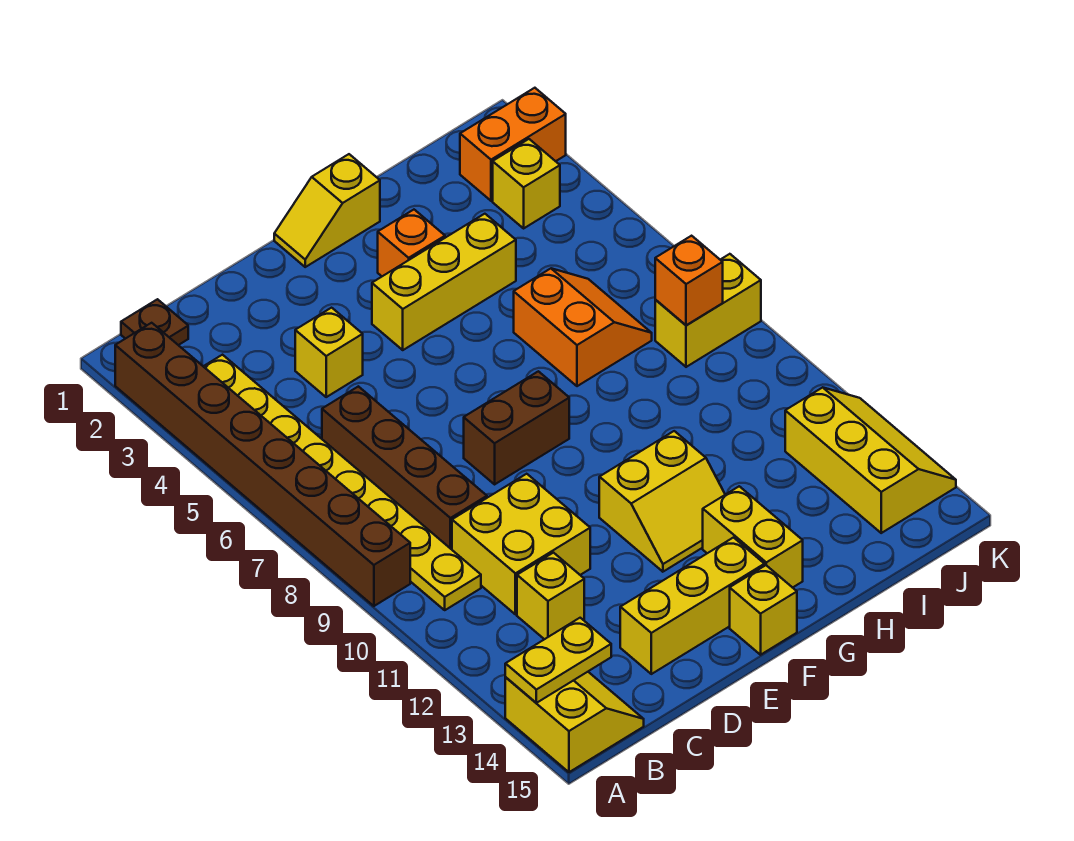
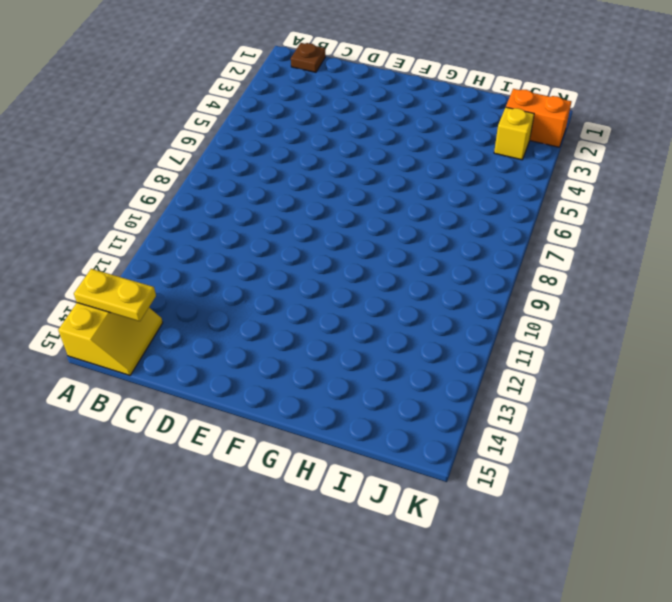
none -> brown brick A2:A9 level 1
none -> yellow plate B3:B10 level 1
none -> brown brick C6:C9 level 1

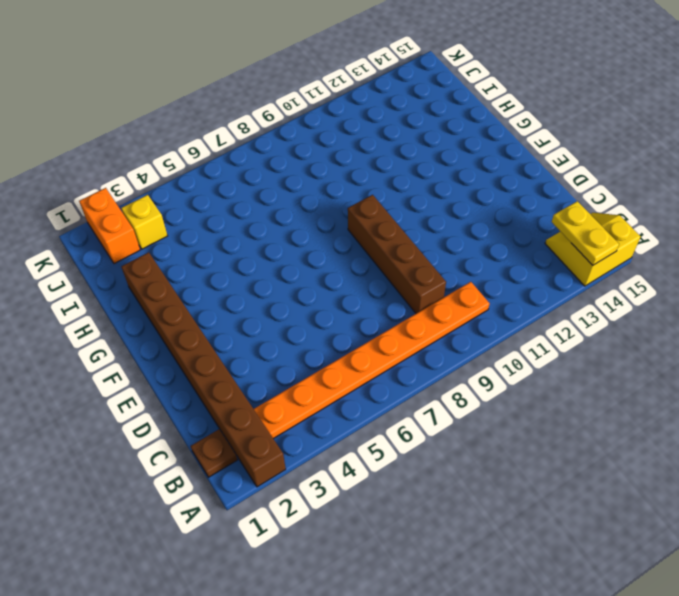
brown brick A2:H2 level 1 -> brown brick A2:A9 level 1
orange plate B3:B10 level 1 -> yellow plate B3:B10 level 1
brown brick C9:F9 level 1 -> brown brick C6:C9 level 1
none -> yellow brick C10:D11 level 1
none -> yellow brick C12 level 1
none -> yellow brick D4 level 1

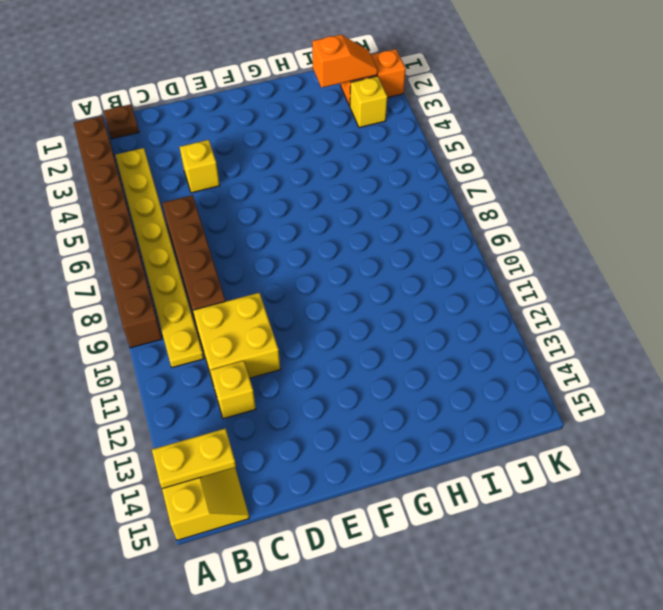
orange slope I2:J2 level 2 top I -> none
none -> yellow brick D14:F14 level 1
none -> brown brick E8:F8 level 1
none -> yellow slope F1:G1 level 1 top G

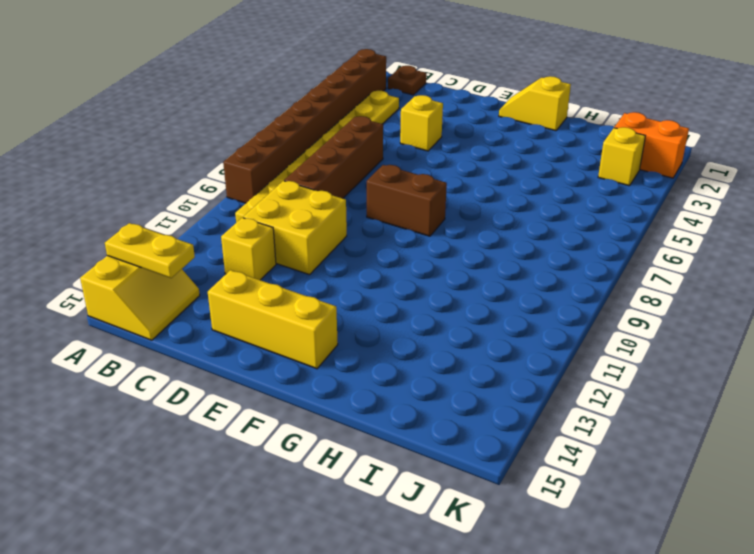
none -> yellow brick F4:H4 level 1
none -> yellow slope F11:G12 level 1 top 11
none -> yellow brick F15 level 1

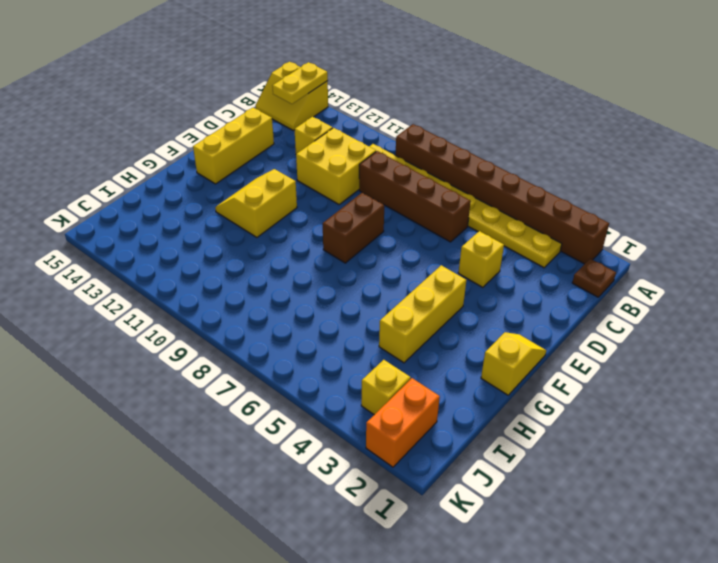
none -> yellow brick F15 level 1
none -> orange brick G3 level 1
none -> yellow brick G13:G14 level 1

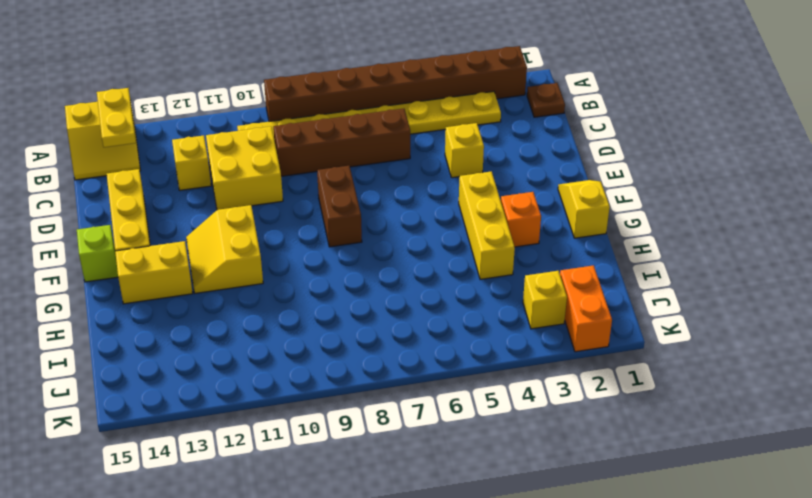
lime brick F15 level 1 -> yellow brick F15 level 1
none -> orange slope H6:I7 level 1 top H
none -> yellow brick J8:K8 level 1
none -> yellow slope J12:K14 level 1 top J

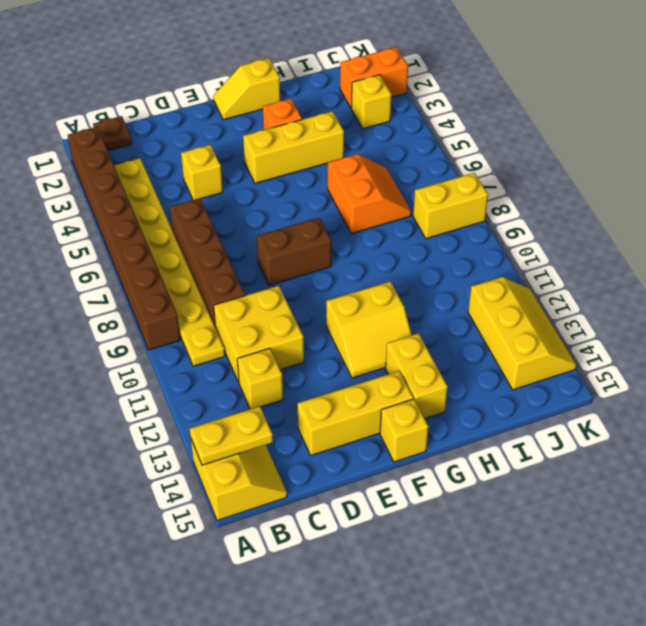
none -> orange brick J8 level 2

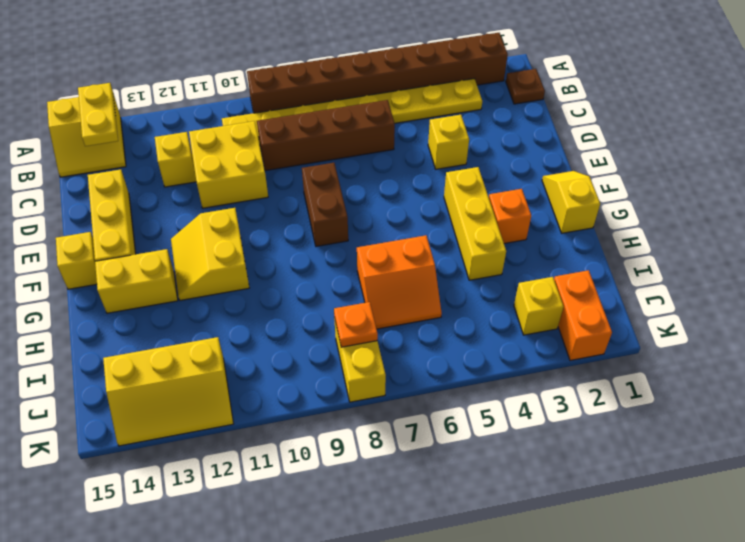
orange plate J8 level 2 -> orange brick J8 level 2

